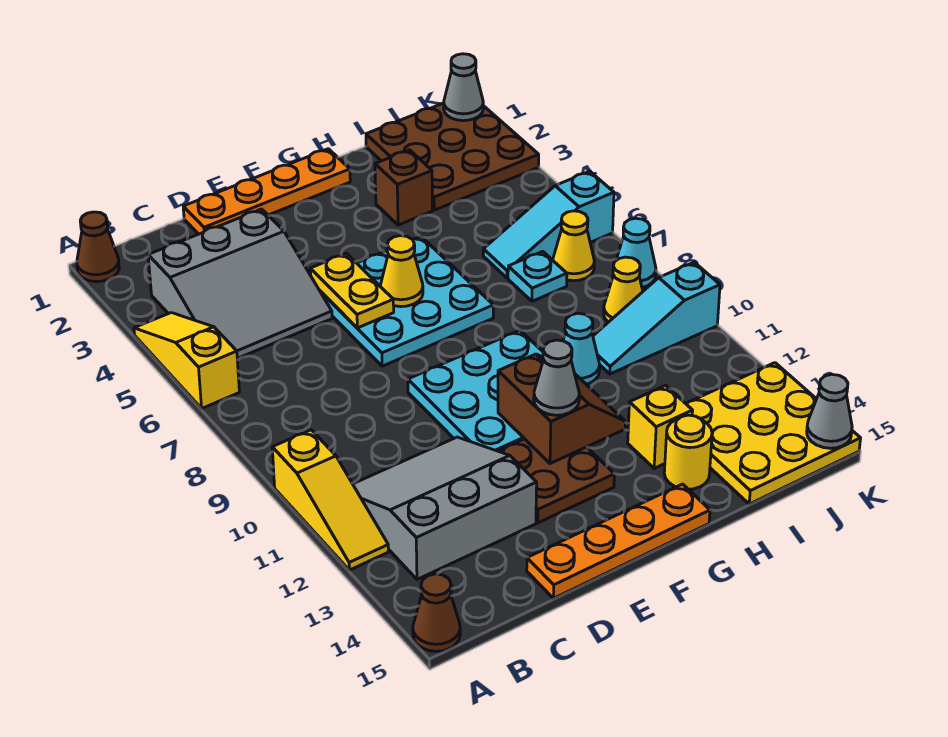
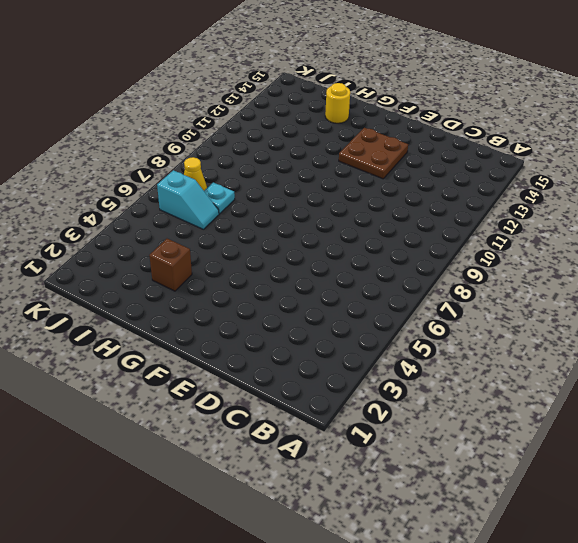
cyan slope I6:J6 level 1 top J -> cyan slope I6:K6 level 1 top K
none -> brown cone A1 level 1
none -> yellow slope A4:A6 level 1 top 6
none -> yellow slope A10:A12 level 1 top 10

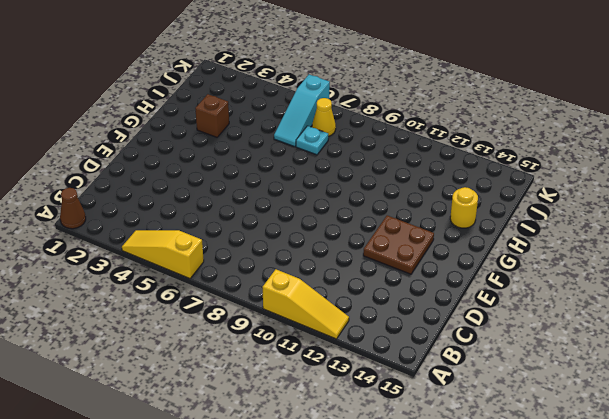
none -> brown cone A15 level 1
none -> grey slope B3:D5 level 1 top 3
none -> grey slope B11:D13 level 1 top 13

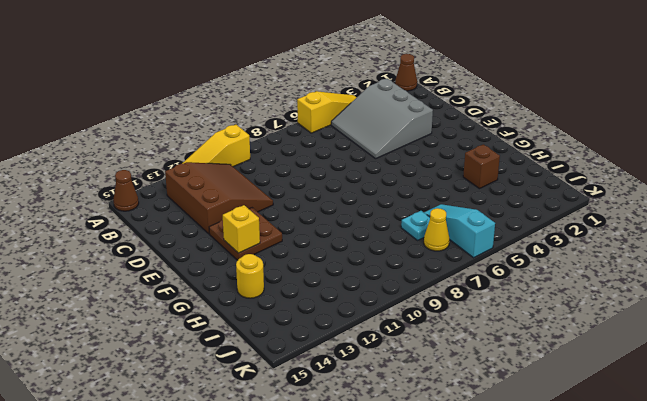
brown slope B11:D13 level 1 top 13 -> grey slope B11:D13 level 1 top 13
yellow brick F13 level 2 -> yellow brick H13 level 1
none -> orange plate D1:G1 level 1
none -> orange plate D15:G15 level 1
none -> cyan plate E5:G7 level 1

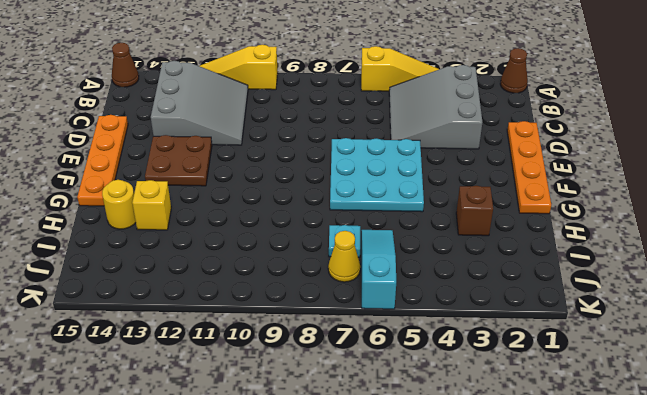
none -> cyan plate E9:G11 level 1
none -> cyan cone H10 level 1
none -> brown plate I1:K3 level 1

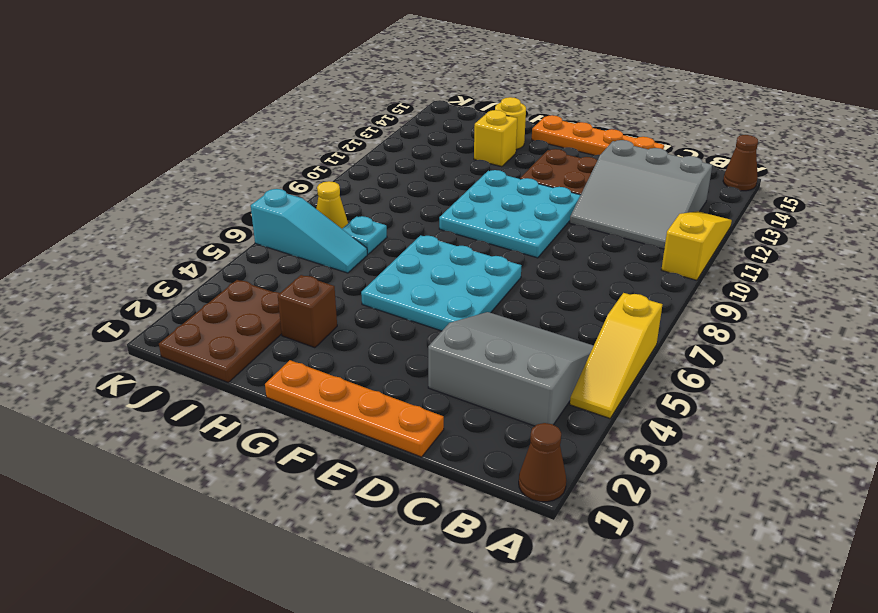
brown plate I1:J3 level 1 -> brown plate I1:K3 level 1
none -> cyan cone H10 level 1
none -> cyan slope I10:K10 level 1 top K
none -> yellow plate I13:K15 level 1

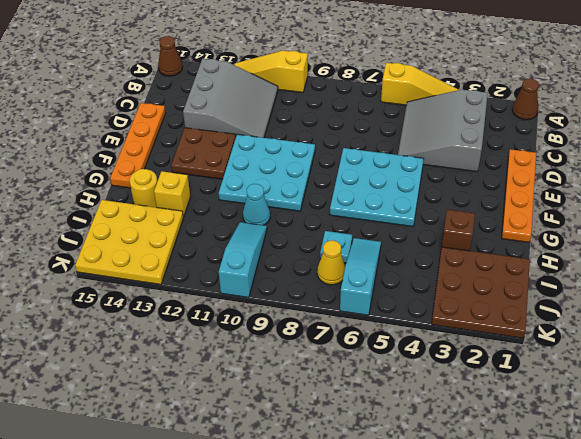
none -> yellow cone J9 level 1
none -> cyan cone K8 level 1
none -> yellow plate E5:E6 level 2

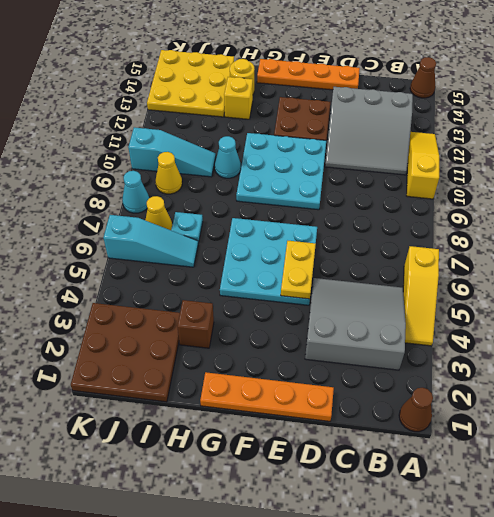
none -> yellow cone F6 level 2
none -> brown slope F11:G12 level 2 top F
none -> grey cone K1 level 2

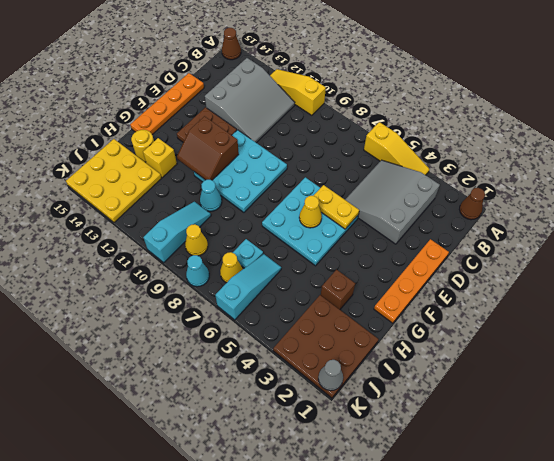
none -> grey cone K15 level 2
none -> grey cone F12 level 3

